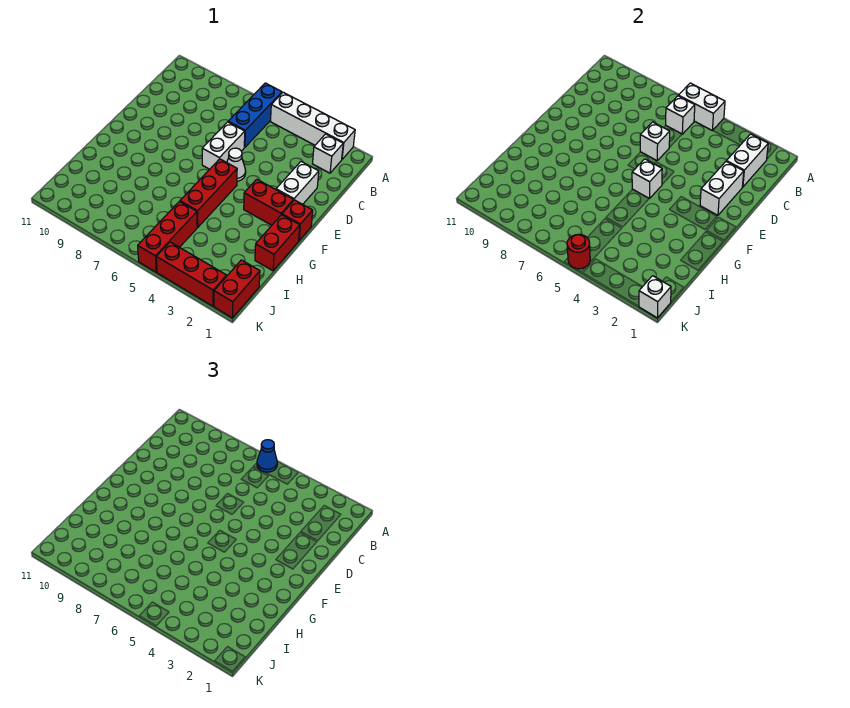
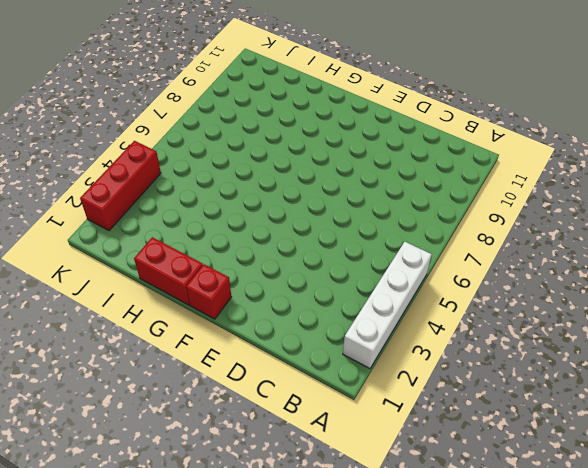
none -> blue brick A6:C6 level 1
none -> white brick B2 level 1
none -> white brick D2:E2 level 1

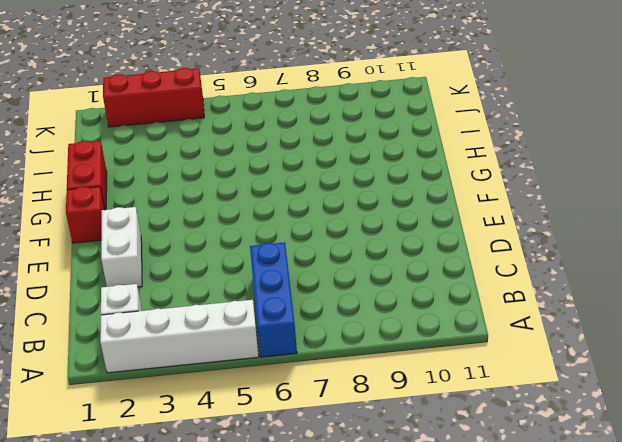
none -> white brick D6:E6 level 1
none -> white cone E5 level 1
none -> red brick F2:F3 level 1

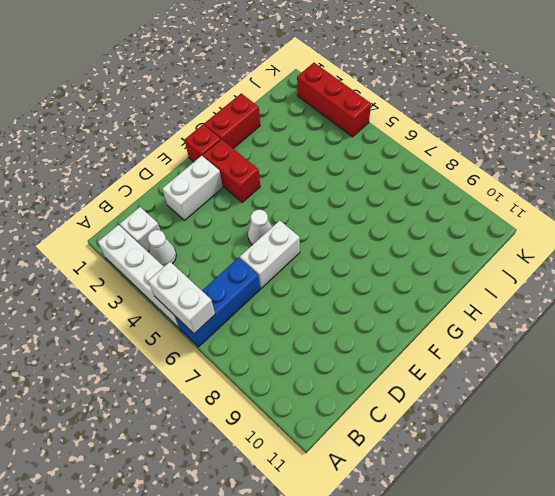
white cone B3 level 1 -> none
none -> red brick F5:H5 level 1
none -> red brick I5:K5 level 1
none -> red brick J1:K1 level 1

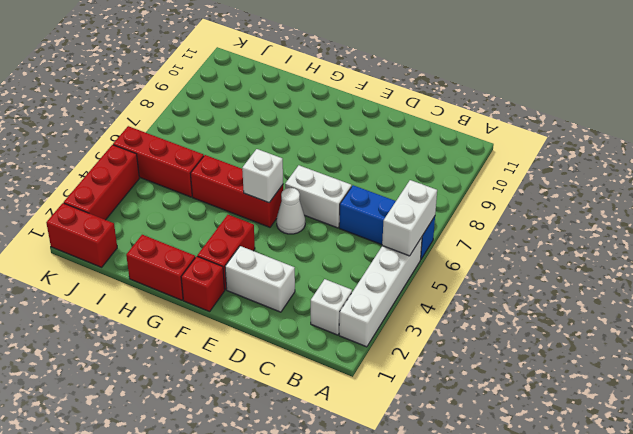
none -> white brick B2:C2 level 2
none -> white brick B6 level 2
none -> white brick D2:E2 level 2

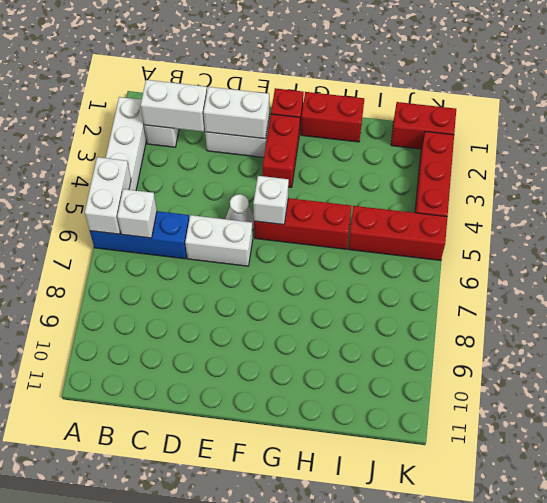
none -> white brick D6 level 2
none -> white brick K1 level 2
none -> red round brick K5 level 2

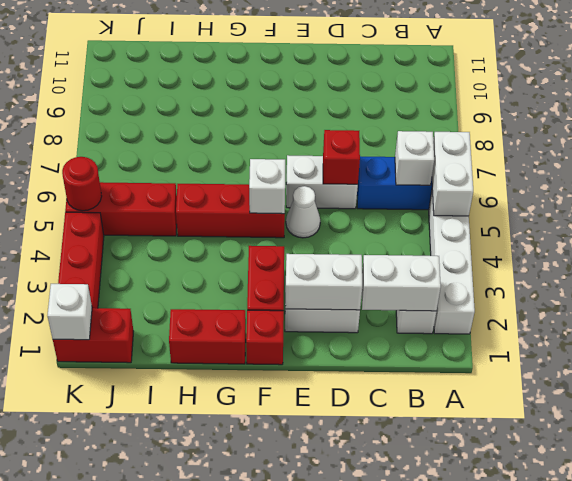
red brick D6 level 2 -> white brick D6 level 2
none -> blue cone A6 level 3

